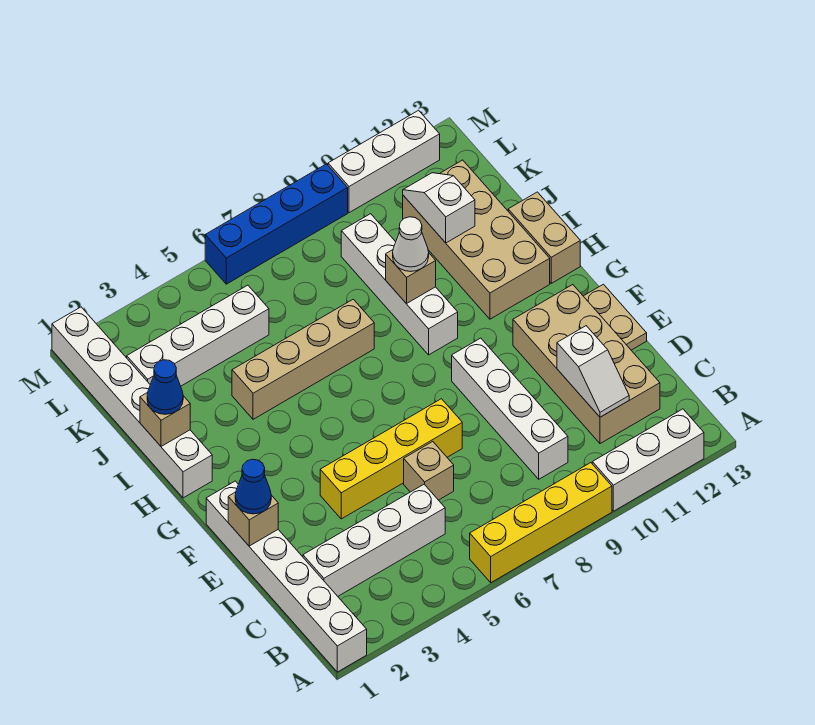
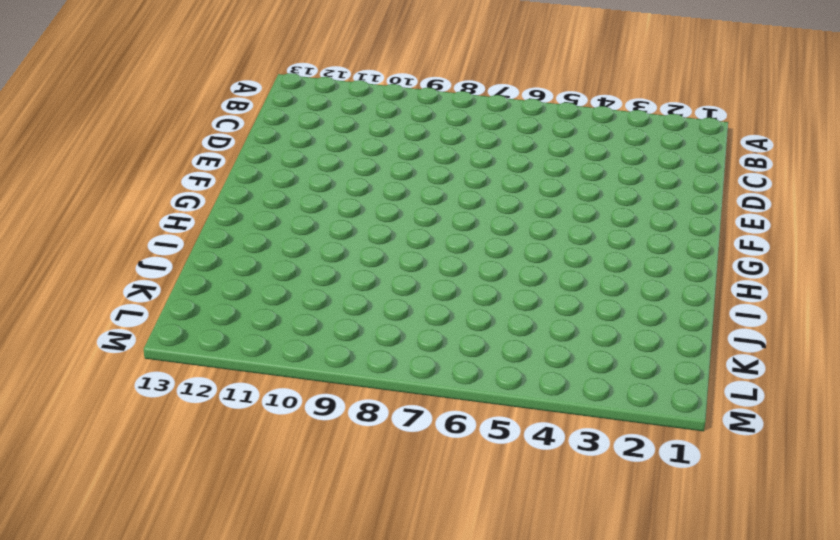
none -> white brick A1:F1 level 1
none -> yellow brick A6:A9 level 1
none -> white brick A10:A12 level 1

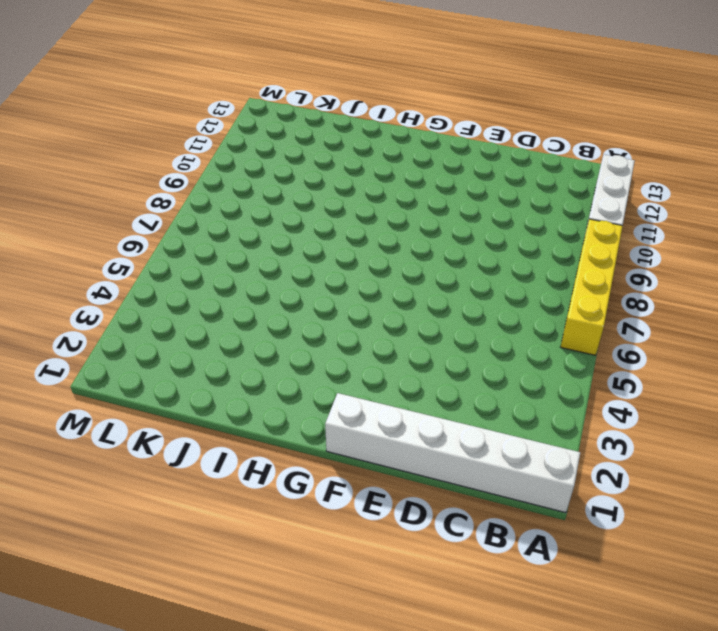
none -> white brick C2:C5 level 1
none -> white brick C9:F9 level 1
none -> tan brick C11:F12 level 1

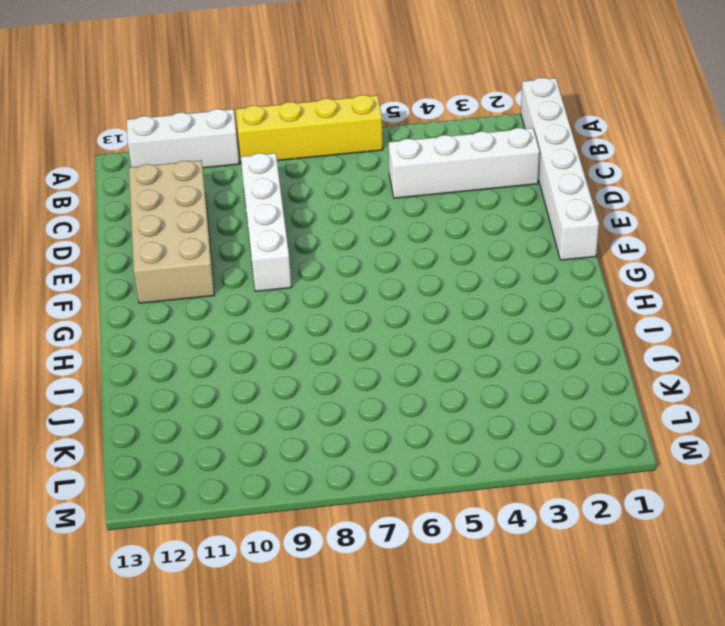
none -> tan brick D6 level 1
none -> yellow brick E4:E7 level 1
none -> tan plate E13:F13 level 1

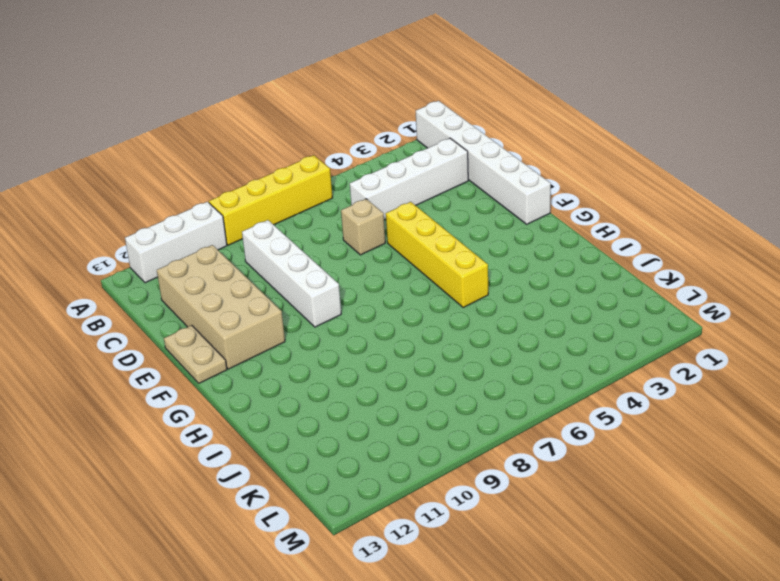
yellow brick E5:H5 level 1 -> yellow brick E4:E7 level 1
none -> white brick H1:M1 level 1
none -> white brick H9:K9 level 1
none -> tan brick H11:K12 level 1

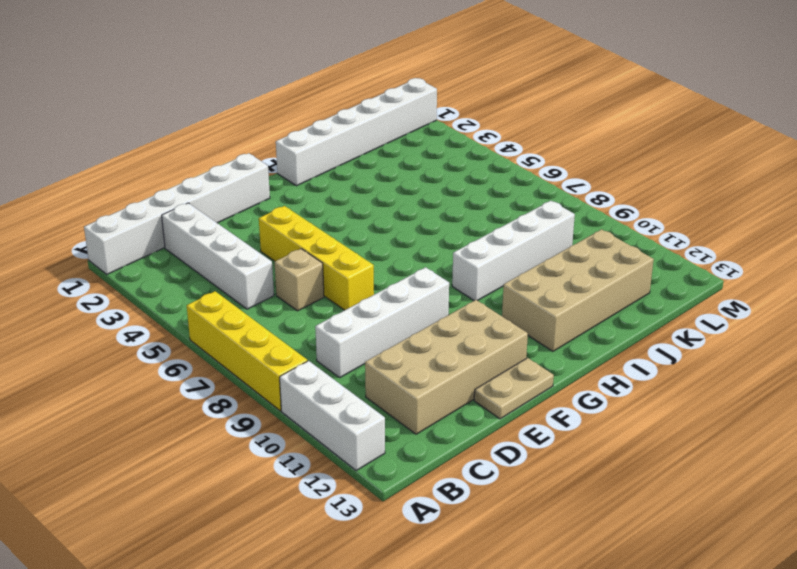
none -> tan brick H13:I13 level 1
none -> tan brick I4:I7 level 1
none -> white brick K2:K5 level 1

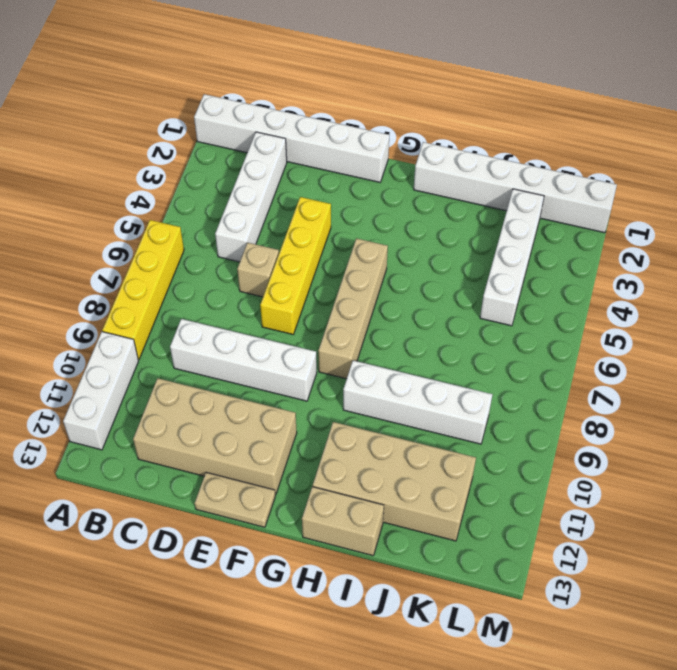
tan brick G5:G8 level 1 -> tan brick I4:I7 level 1
none -> blue brick M6:M9 level 1
none -> white brick M10:M12 level 1
none -> white slope C11:D11 level 2 top D

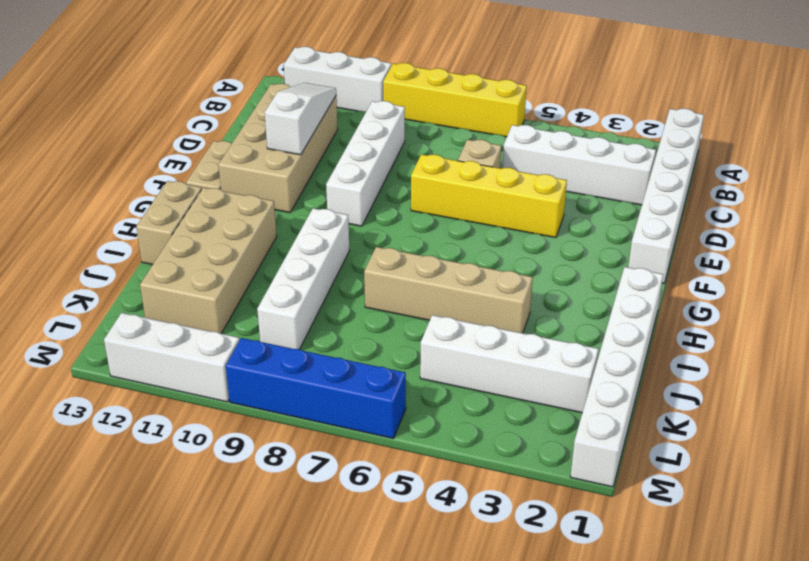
white slope C11:E11 level 2 top E -> white slope C11:D11 level 2 top D
none -> tan brick E1 level 2
none -> tan brick I1 level 2
none -> tan brick I9 level 2

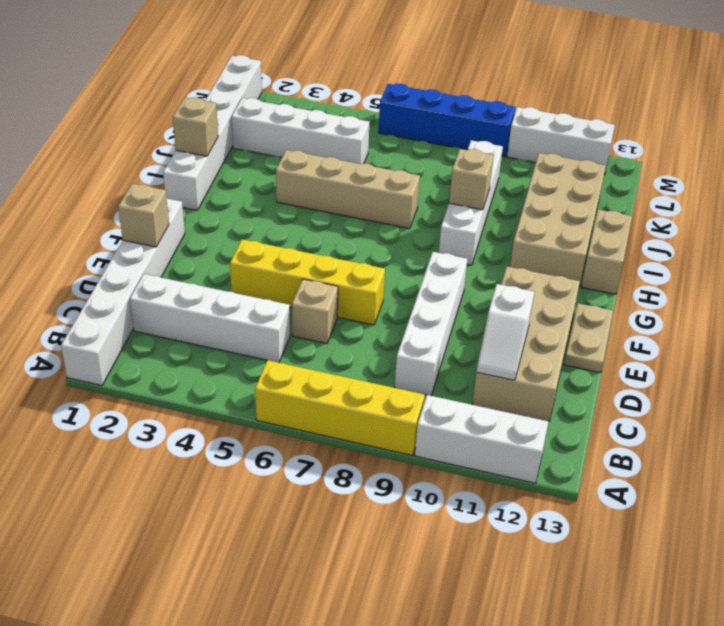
none -> white slope J11:K11 level 2 top J
none -> blue cone E1 level 3
none -> blue cone I1 level 3

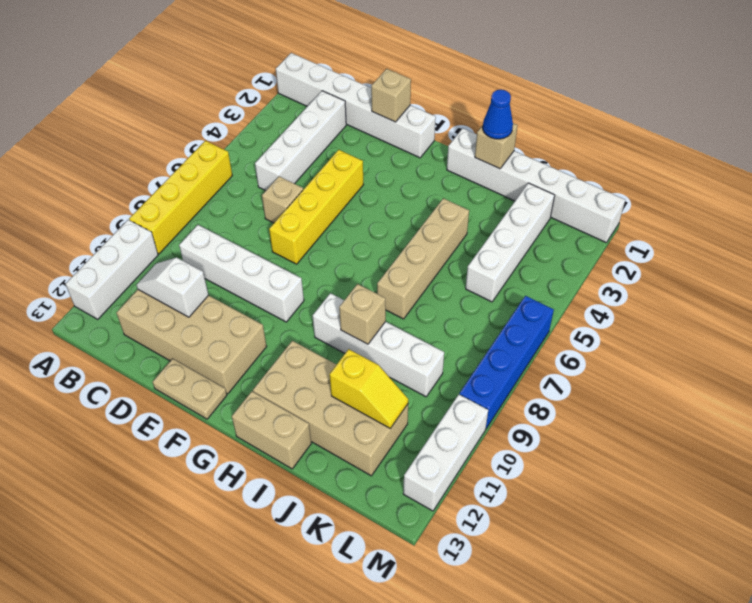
yellow slope J11:K11 level 2 top J -> white slope J11:K11 level 2 top J
none -> blue cone E1 level 3
none -> white cone I9 level 3

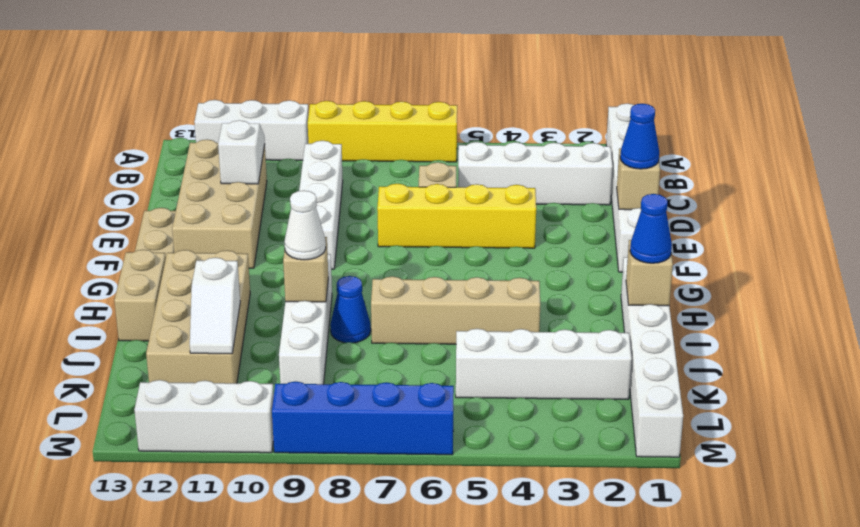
blue cone I8 level 1 -> none

